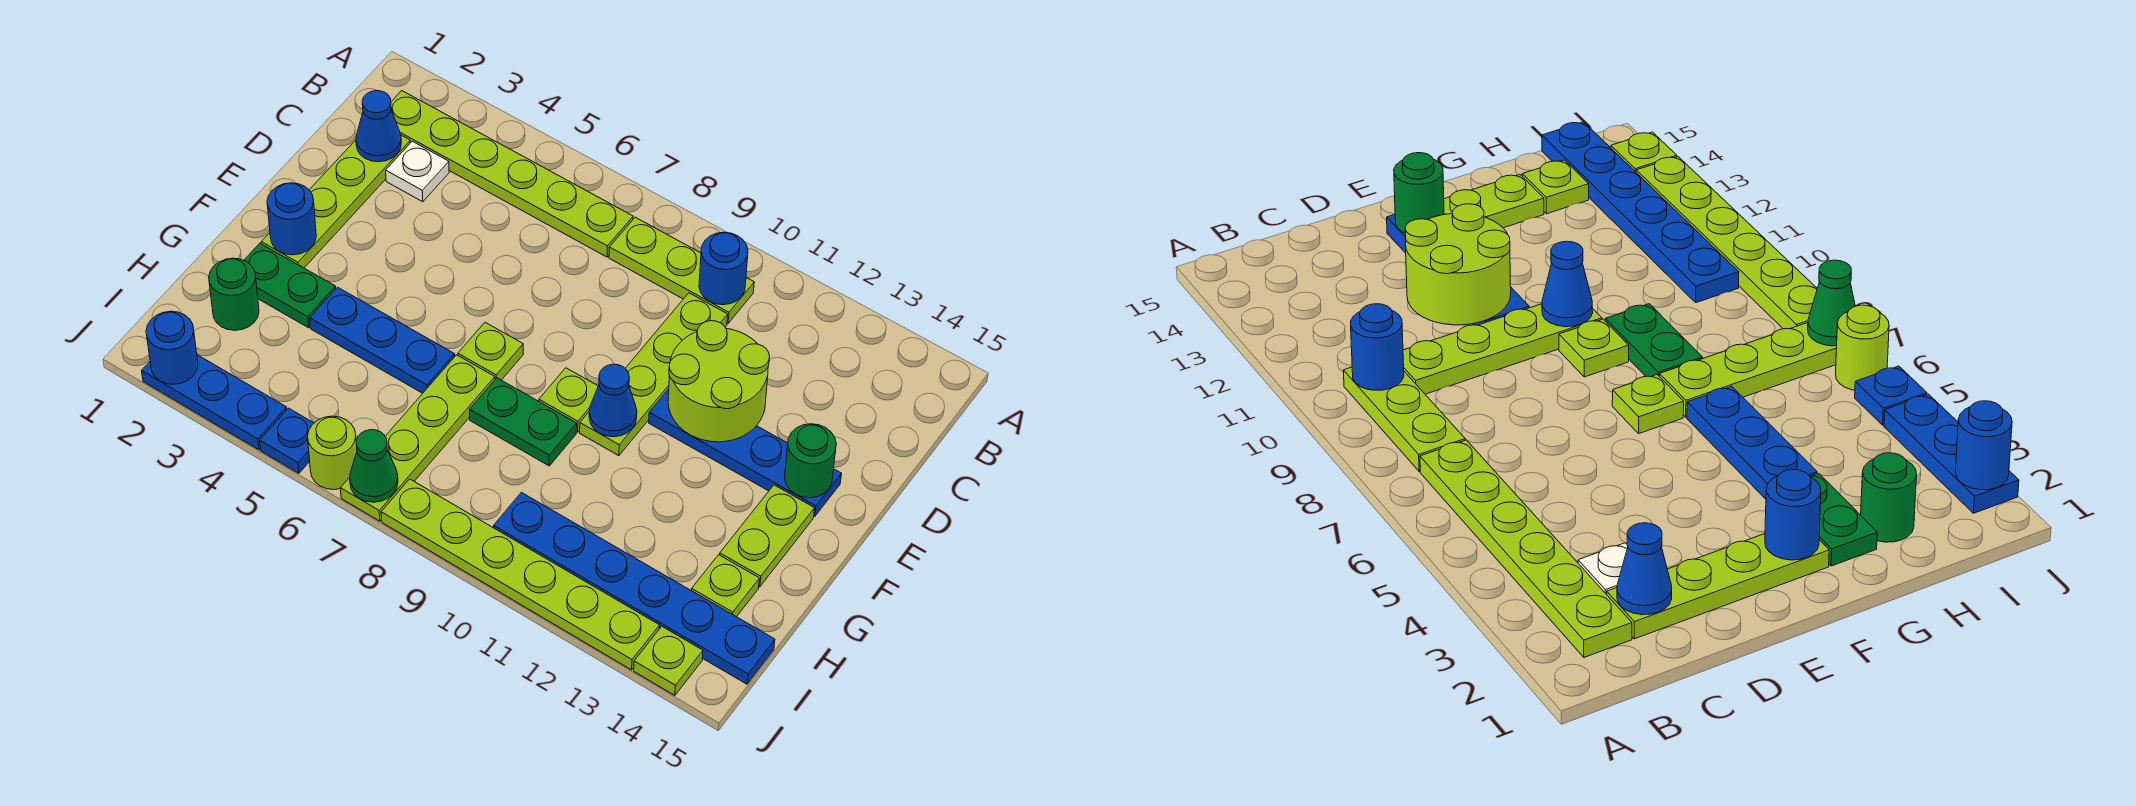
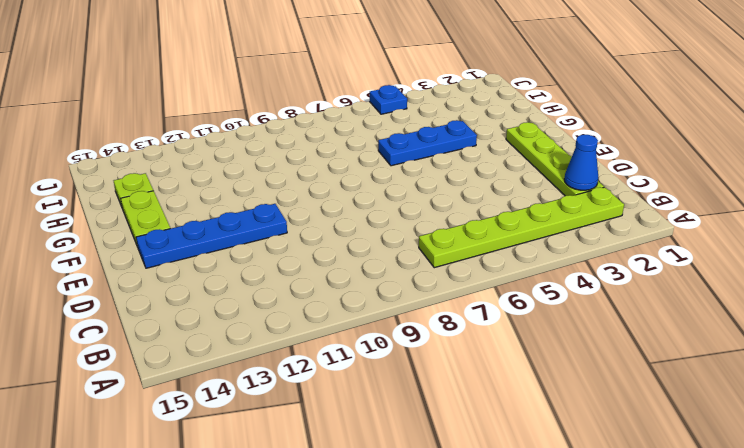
none -> lime plate B8:B10 level 1
none -> white plate C3 level 1
none -> lime plate C10:F10 level 1

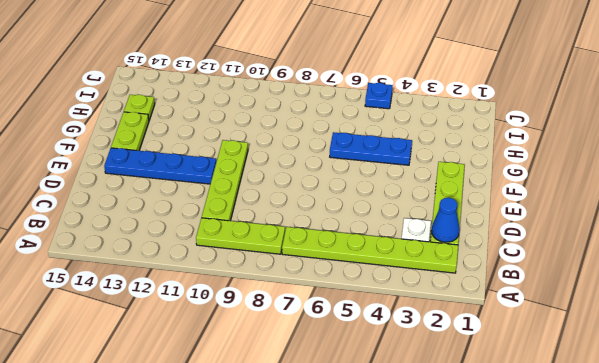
none -> lime plate F7 level 1
none -> lime plate F9 level 1
none -> green plate G2:G3 level 1

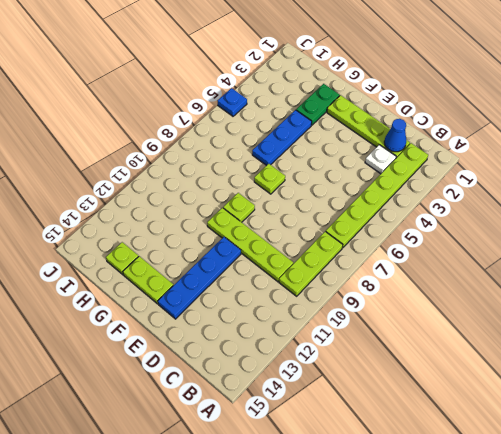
none -> lime plate G7:J7 level 1
none -> green plate G8:G9 level 1
none -> green round brick H2 level 1

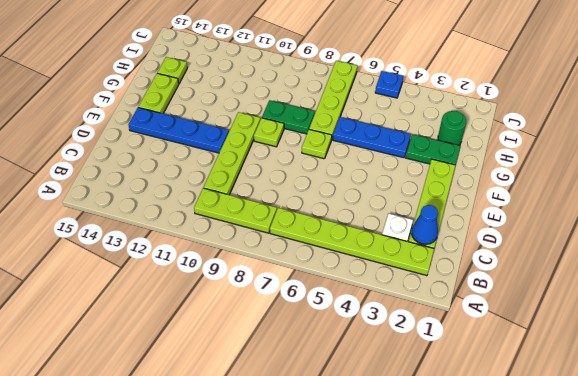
none -> blue plate I10:I15 level 1
none -> blue plate J2:J4 level 1
none -> lime round brick J6 level 1

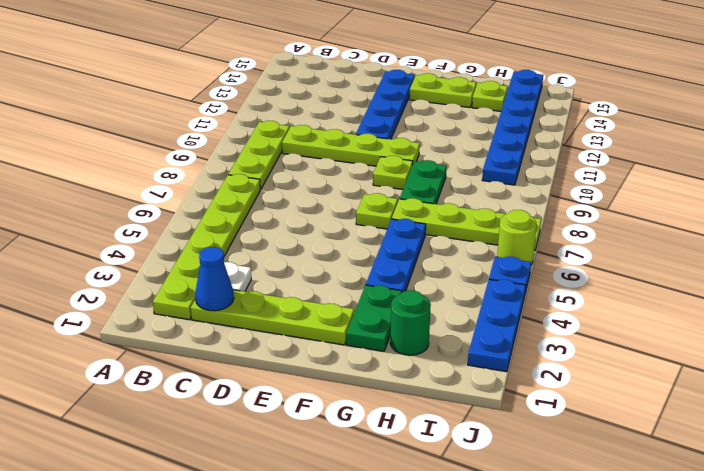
none -> lime plate J8:J13 level 1
none -> lime plate J14 level 1
none -> blue round brick B10 level 2

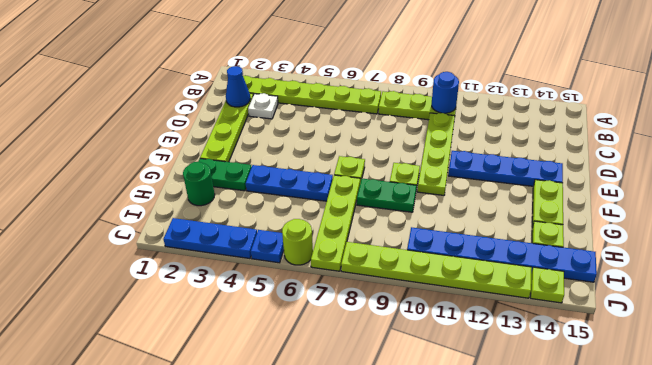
none -> lime round brick D11:E12 level 2
none -> green round brick E14 level 2
none -> blue round brick F2 level 2

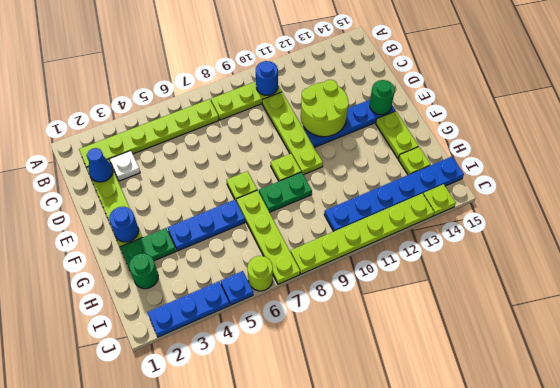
none -> blue cone F10 level 2
none -> blue round brick J2 level 2
none -> green cone J7 level 2

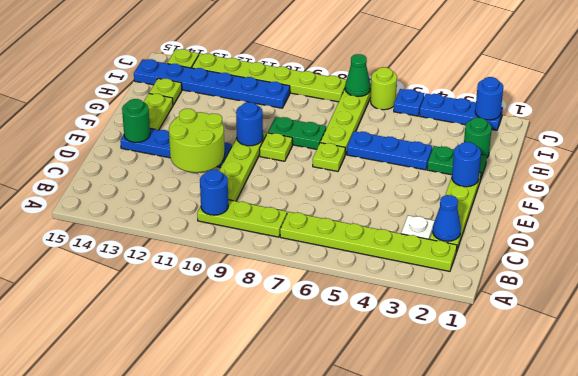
blue round brick F10 level 2 -> blue cone F10 level 2

